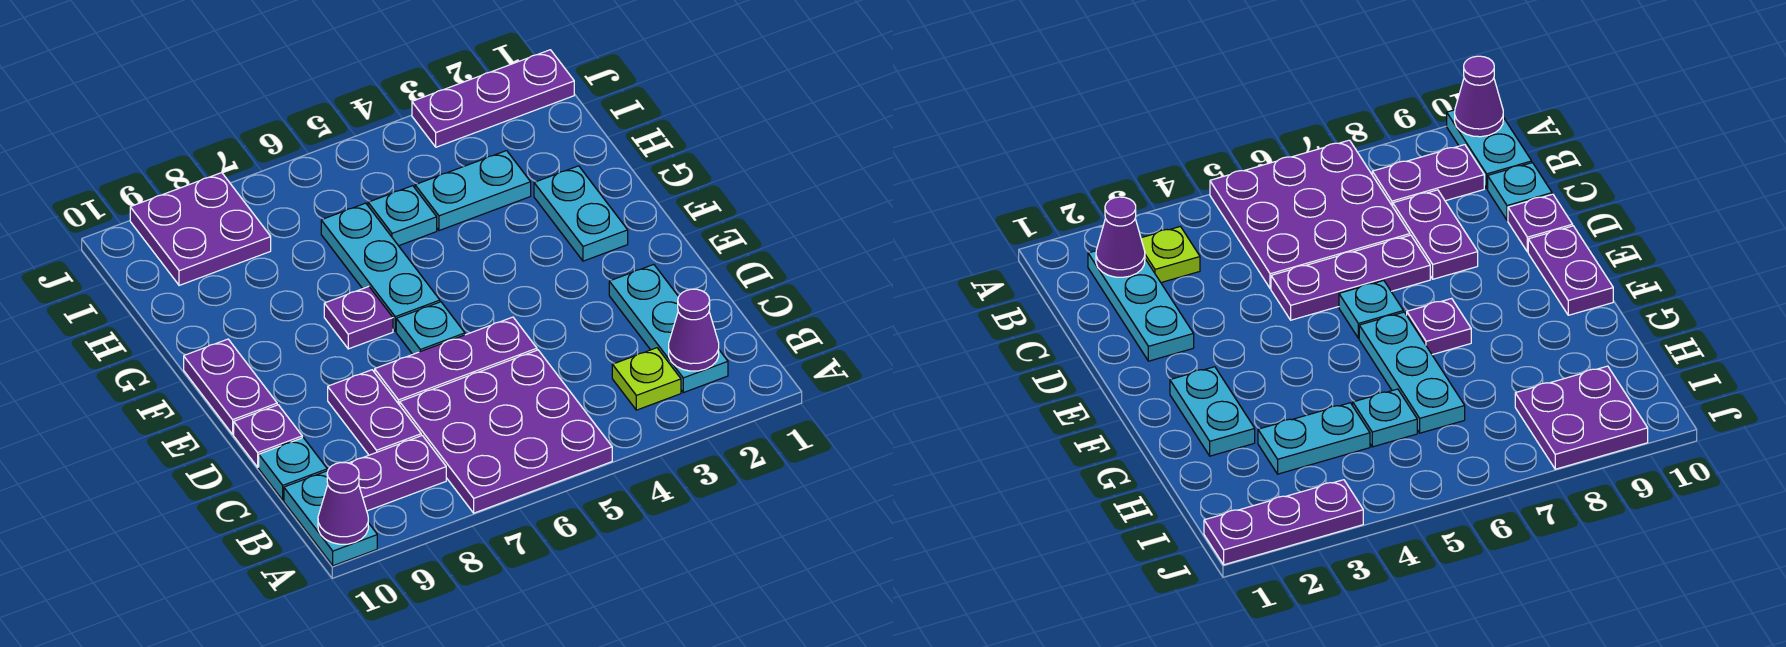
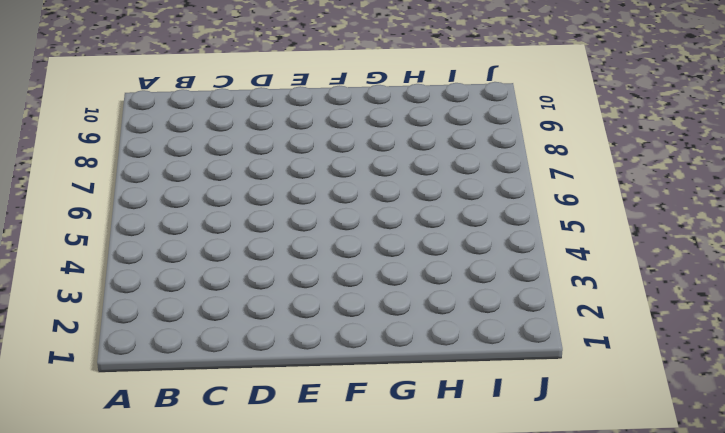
none -> purple plate A5:C7 level 1
none -> cyan plate A10:B10 level 1
none -> cyan plate B2:D2 level 1

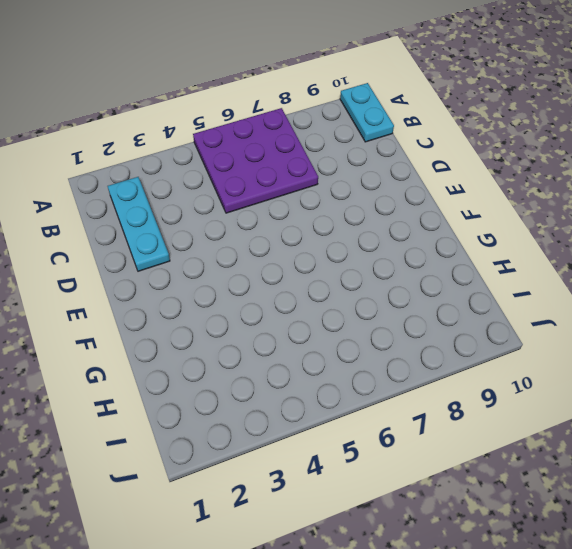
none -> lime plate B3 level 1
none -> purple plate B8:B9 level 1
none -> purple plate C8:D8 level 1

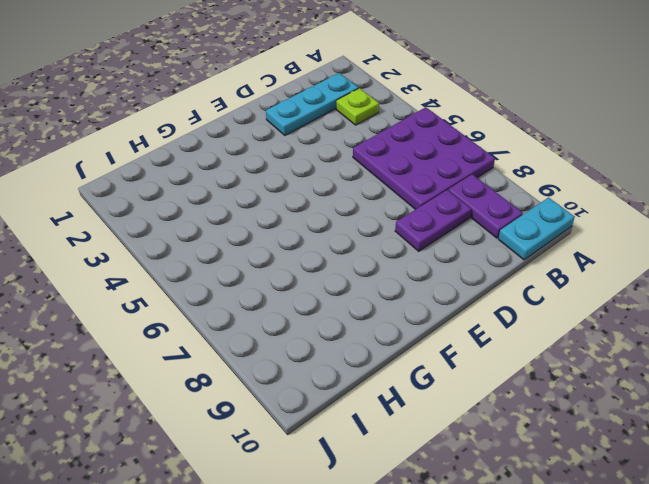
none -> cyan plate C10 level 1
none -> purple plate D5:D7 level 1
none -> purple plate D10 level 1

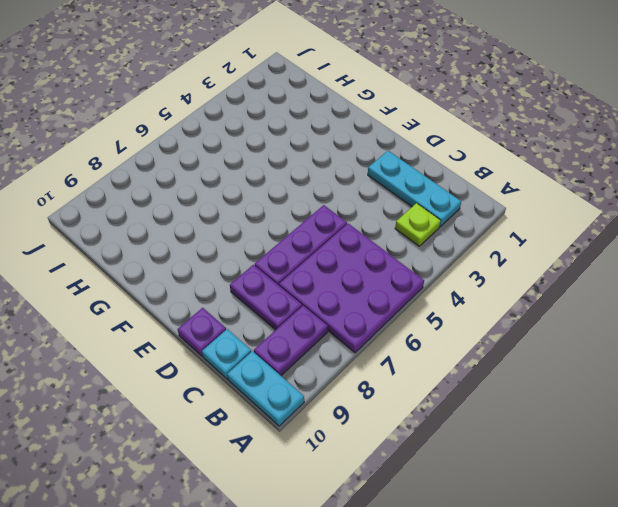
none -> cyan plate E6 level 1
none -> purple plate E10:F10 level 1
none -> cyan plate F2:G2 level 1

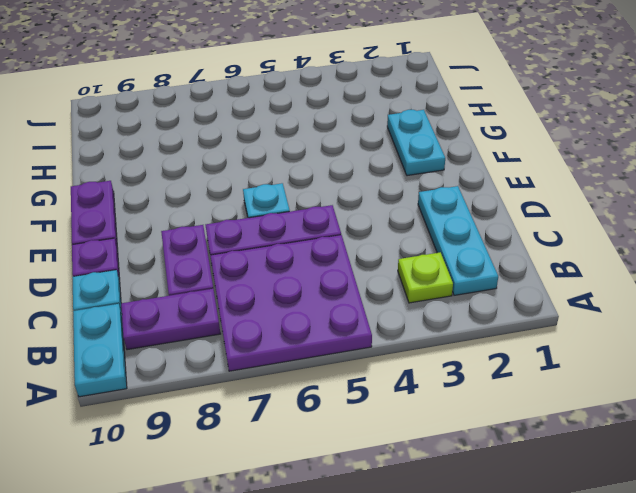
none -> cyan plate F6:H6 level 1
none -> purple plate F7 level 1
none -> cyan plate H3:H4 level 1

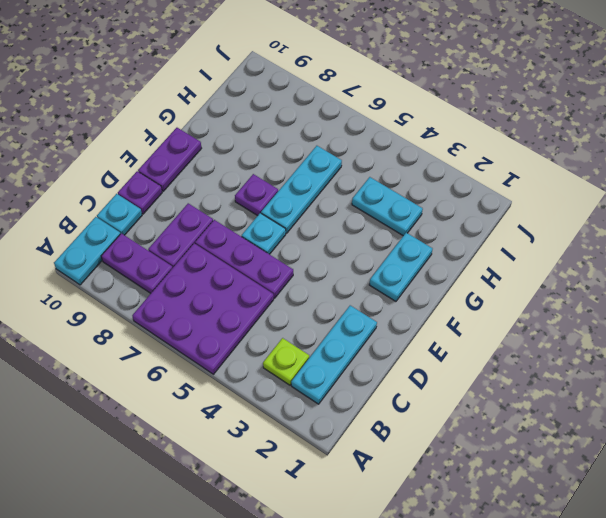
none -> cyan plate H5 level 1
none -> purple plate I8:J9 level 1
none -> purple plate J1:J3 level 1

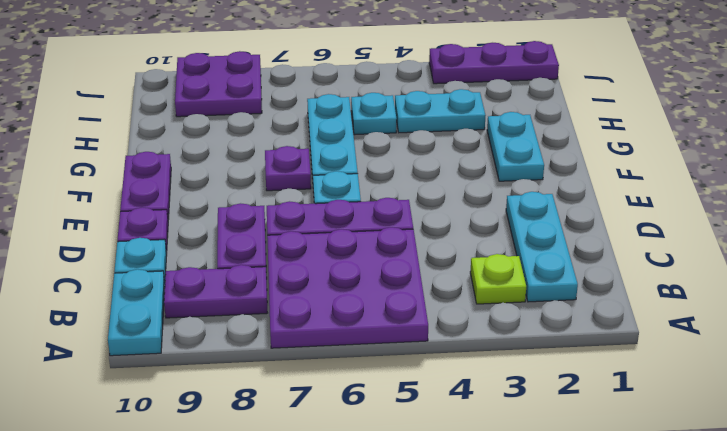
none -> purple cone A10 level 2
none -> purple cone B2 level 2

